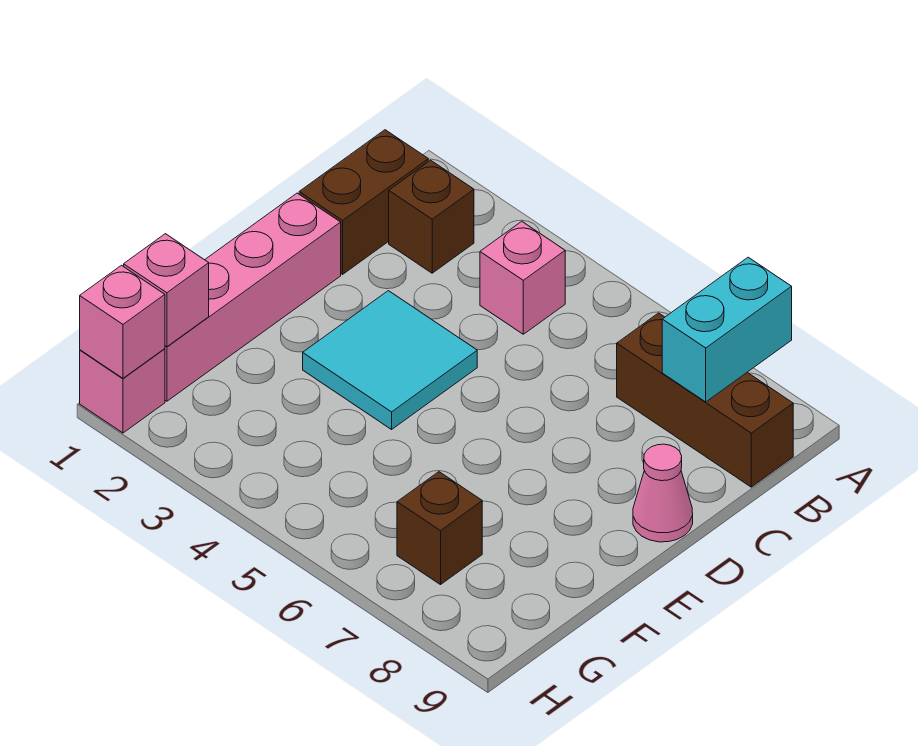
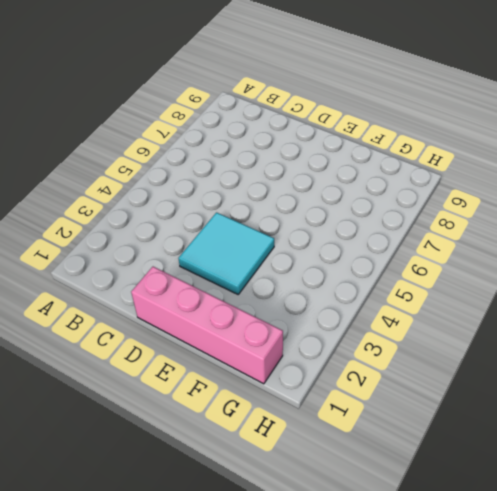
none -> brown brick B1:C1 level 1
none -> brown brick B2 level 1
none -> pink brick B4 level 1

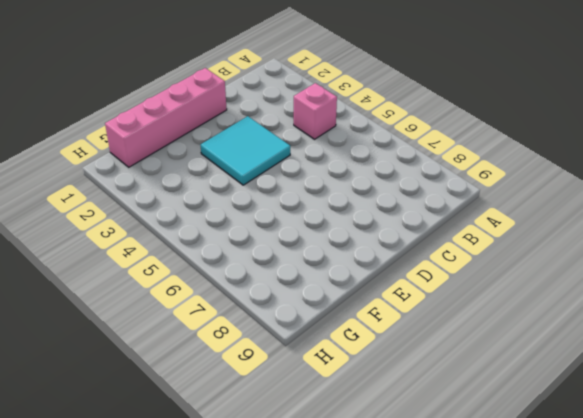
none -> brown brick B1:C1 level 1
none -> brown brick B2 level 1
none -> brown brick B7:B9 level 1

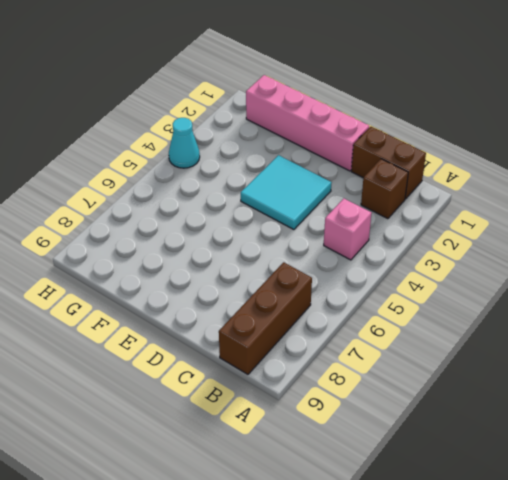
cyan cone H4 level 1 -> none
none -> pink cone D9 level 1
none -> brown brick G7 level 1
none -> pink brick H1 level 1

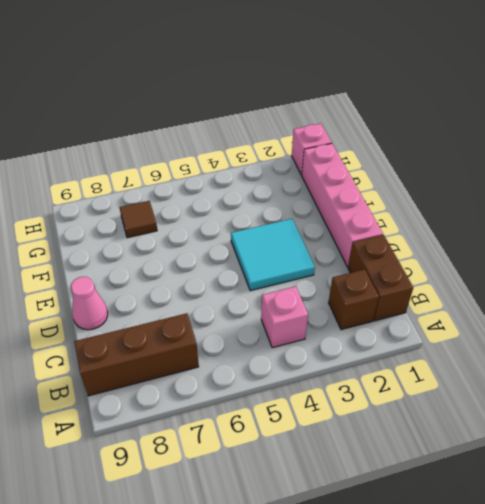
brown tile G7 level 1 -> brown brick G7 level 1
none -> cyan brick A8:B8 level 2
none -> pink brick G1 level 2
none -> pink brick H1 level 2

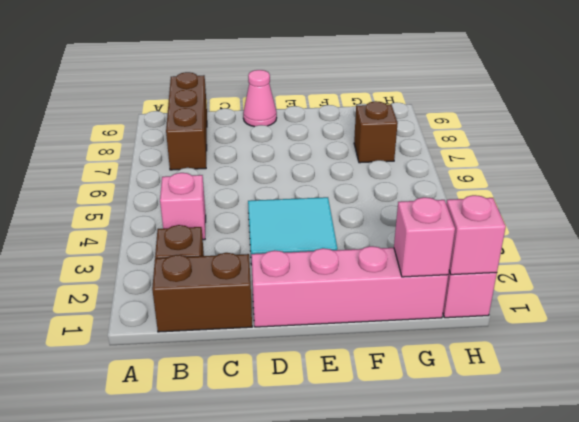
none -> cyan brick A8:B8 level 2

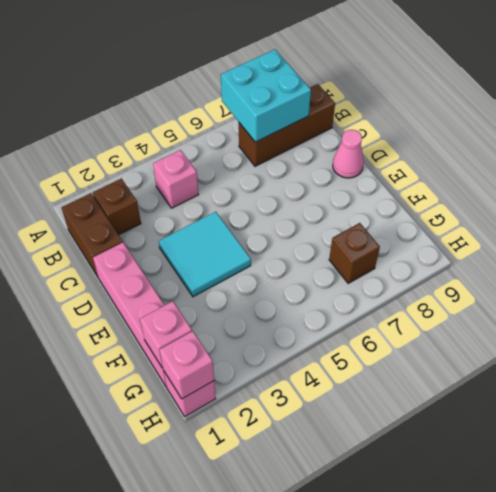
cyan brick A7:B8 level 2 -> cyan brick A8:B8 level 2

